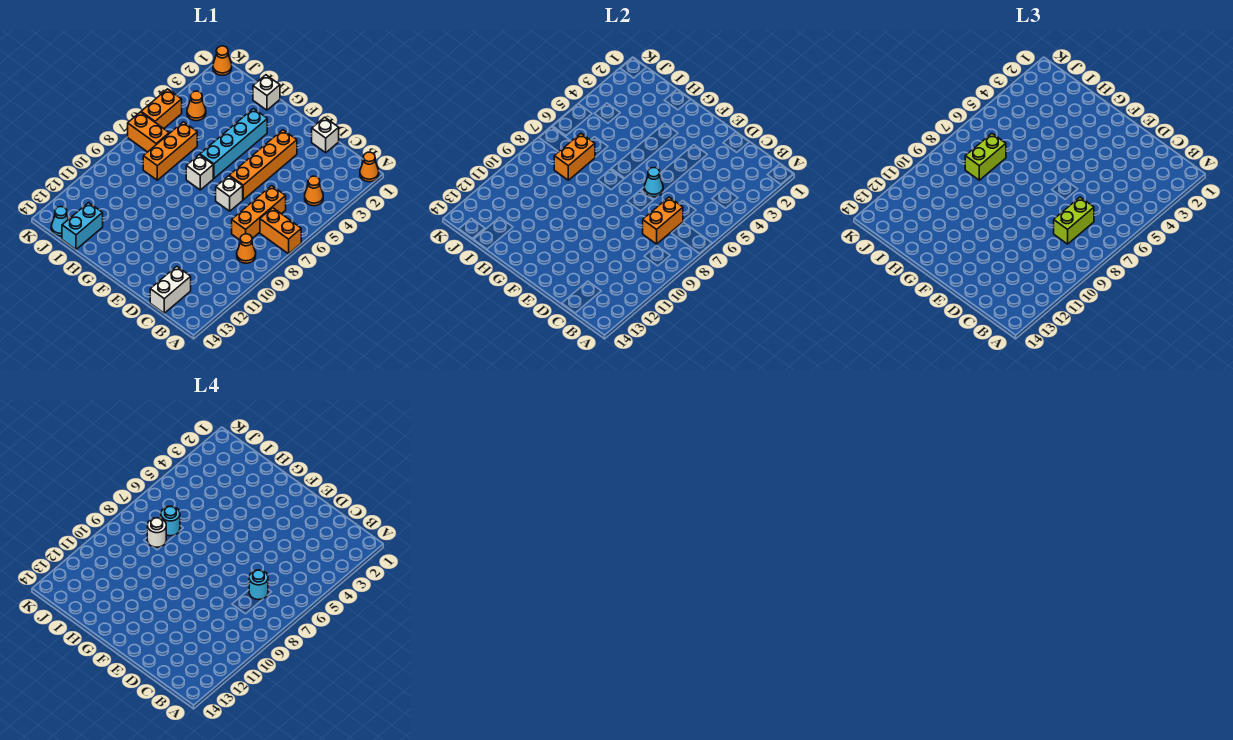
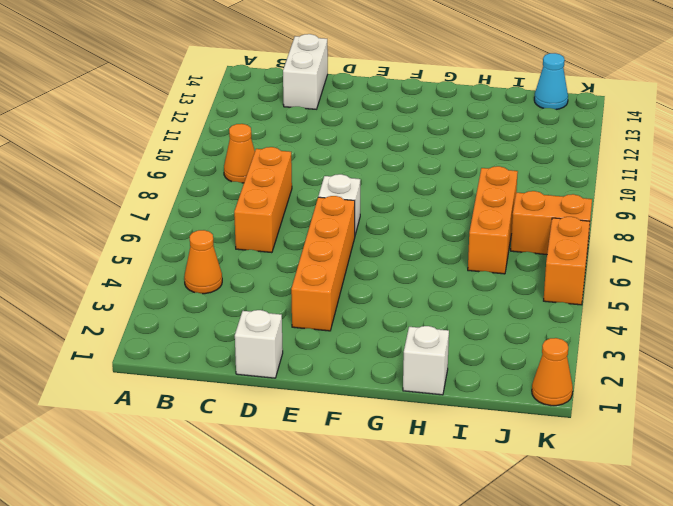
none -> orange cone A1 level 1
none -> orange brick A7:B7 level 1
none -> cyan brick G3:G6 level 1

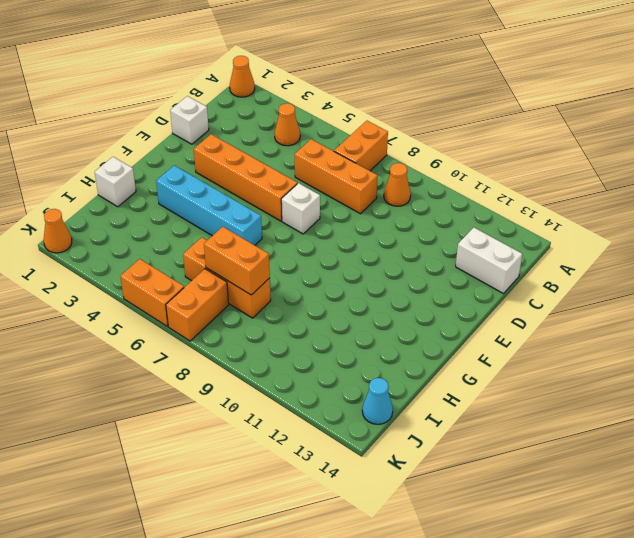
none -> white brick G7 level 1
none -> cyan brick I13:I14 level 1
none -> orange cone J4 level 1

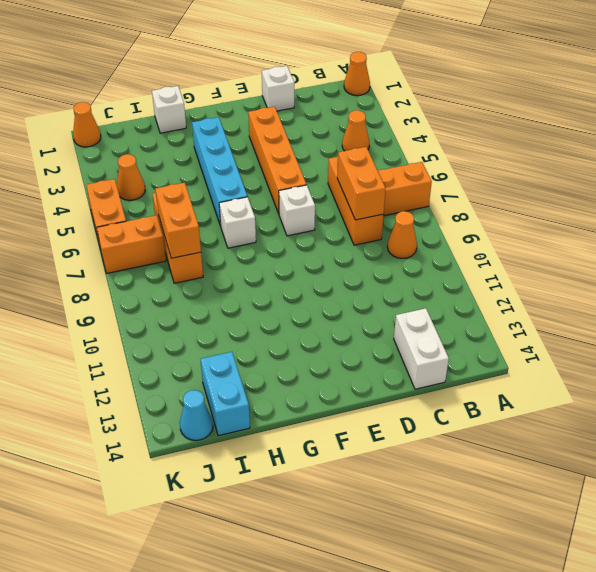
none -> cyan cone E6 level 2
none -> lime brick C7:C8 level 3
none -> lime brick I7:I8 level 3

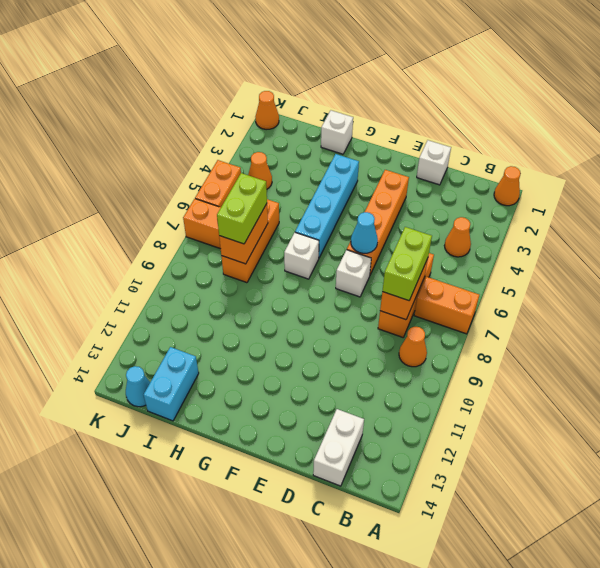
none -> cyan round brick C7 level 4
none -> cyan round brick I7 level 4
none -> white round brick I8 level 4

